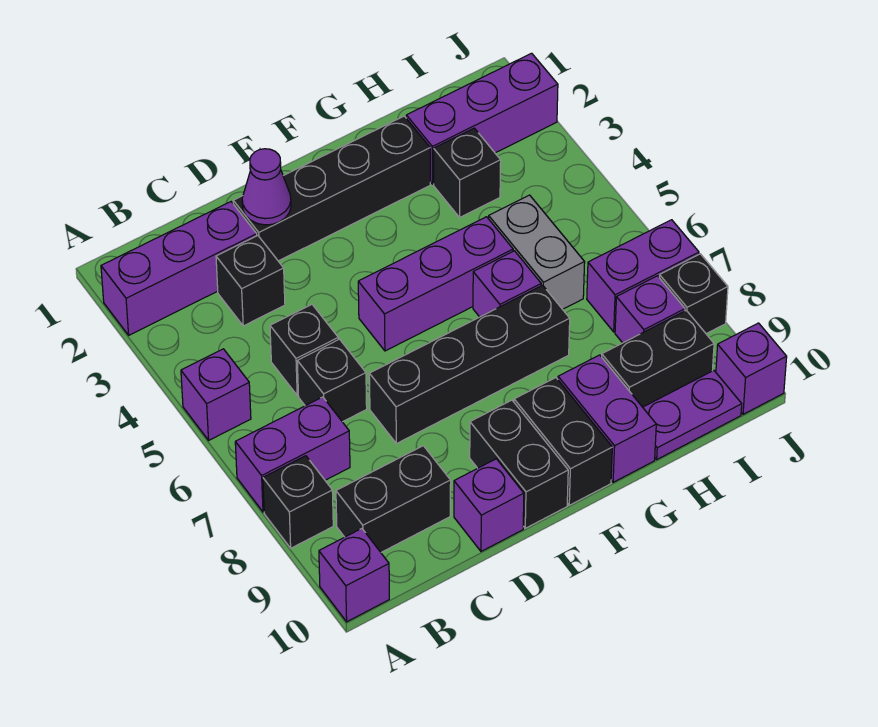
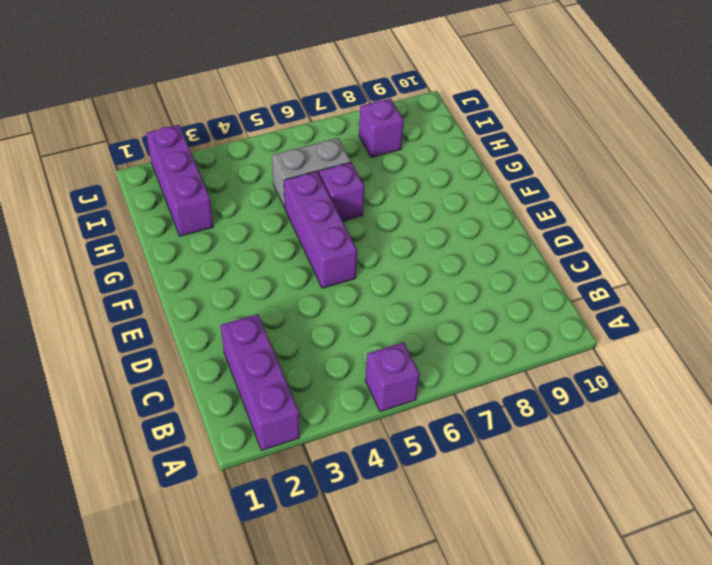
none -> purple brick A7:B7 level 1
none -> black brick A8 level 1
none -> purple brick A10 level 1

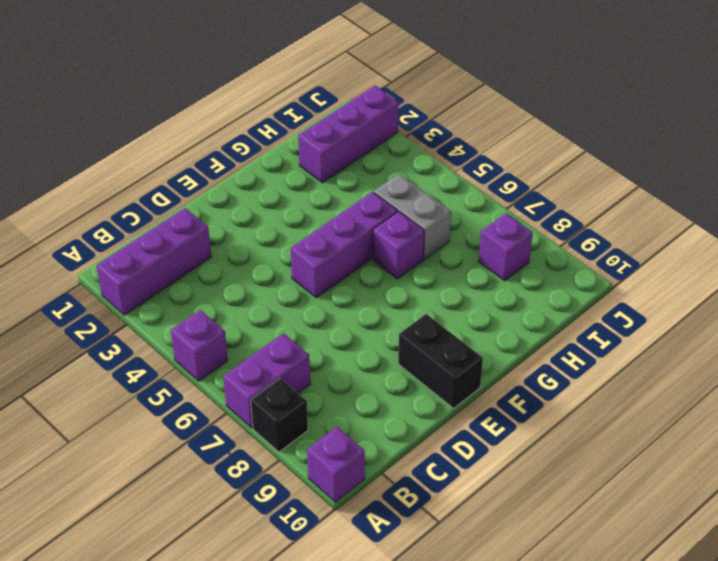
none -> black brick B9:C9 level 1
none -> black brick C3 level 1
none -> black brick C5 level 1

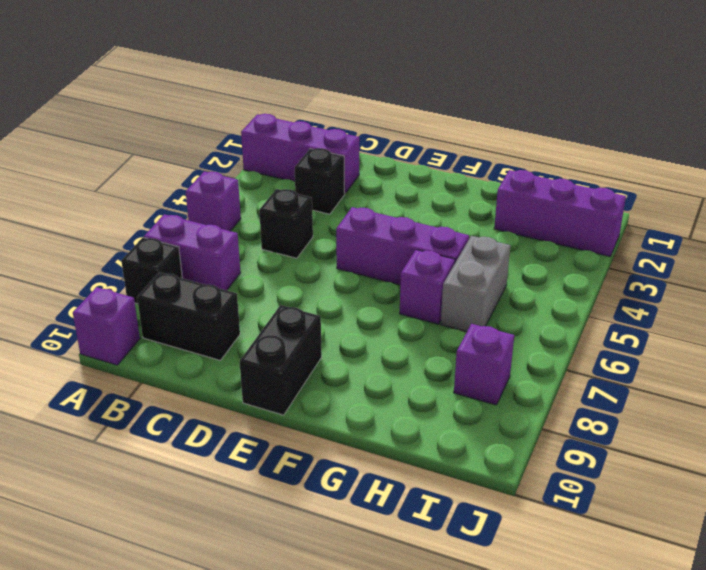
none -> black brick C6 level 1
none -> black brick D2:G2 level 1
none -> black brick D7:G7 level 1

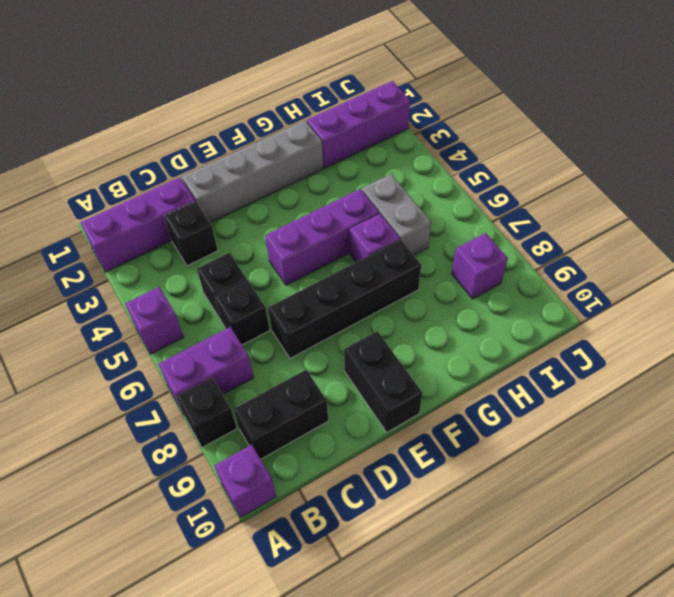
grey brick D2:G2 level 1 -> black brick D2:G2 level 1
none -> purple brick D10 level 1
none -> black brick F9:F10 level 1
none -> purple brick G9:G10 level 1

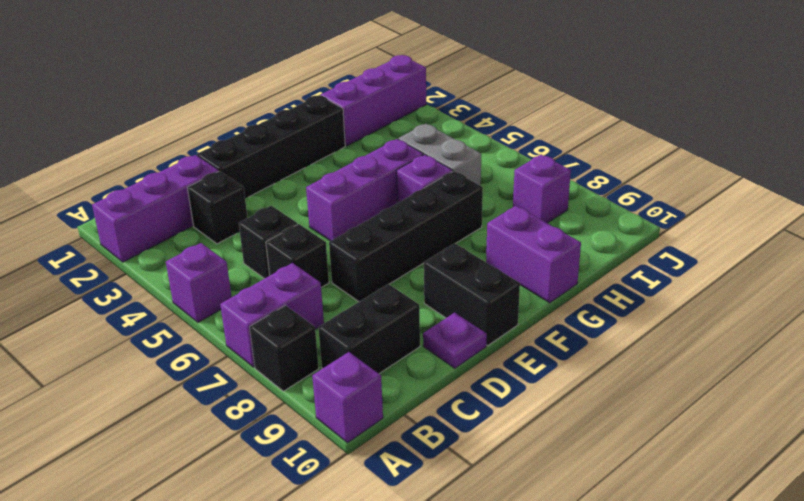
purple plate D10 level 1 -> purple brick D10 level 1
none -> black brick F9:F10 level 1
none -> black brick H3 level 1
none -> black brick H9:I9 level 1

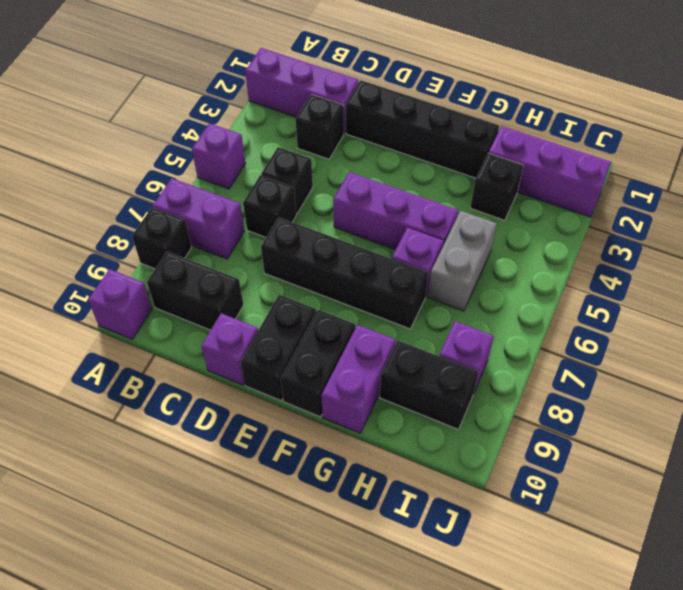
none -> purple plate H10:I10 level 1
none -> purple brick I7:J7 level 1
none -> black brick J8 level 1

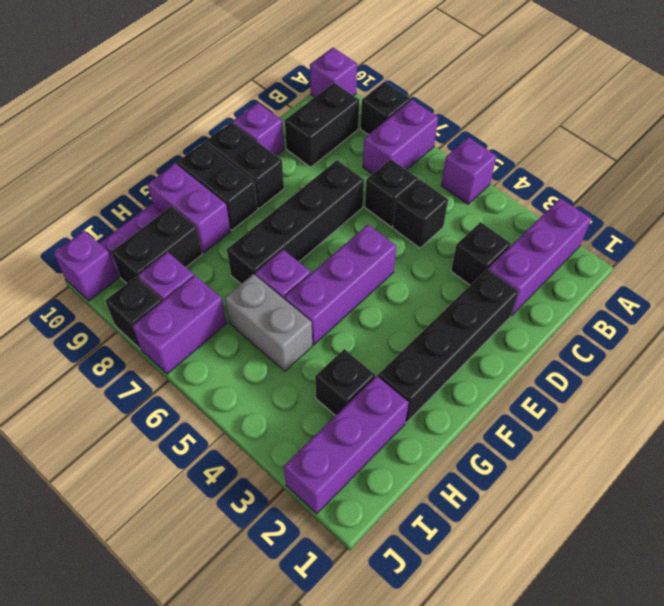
none -> purple cone D2 level 2

